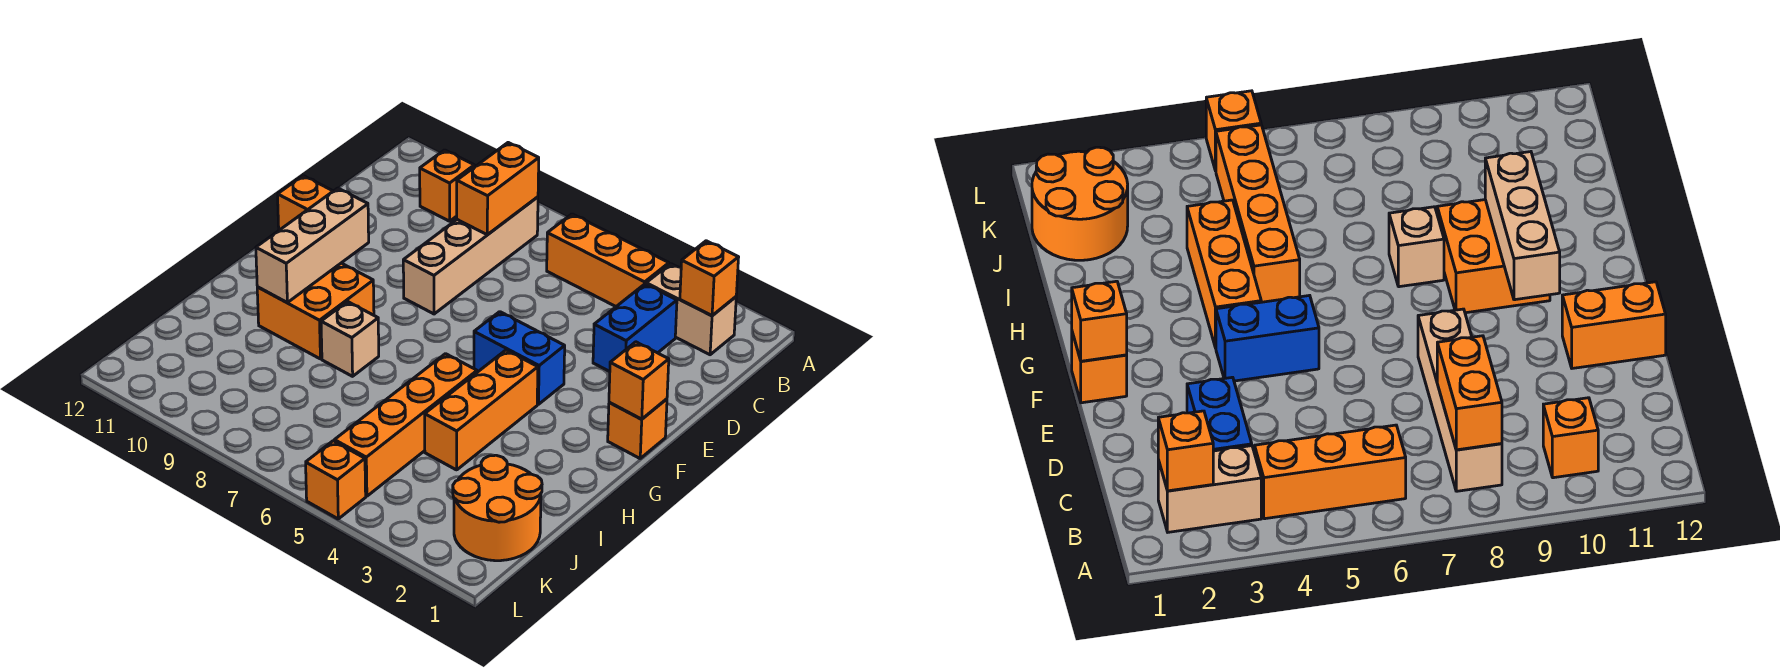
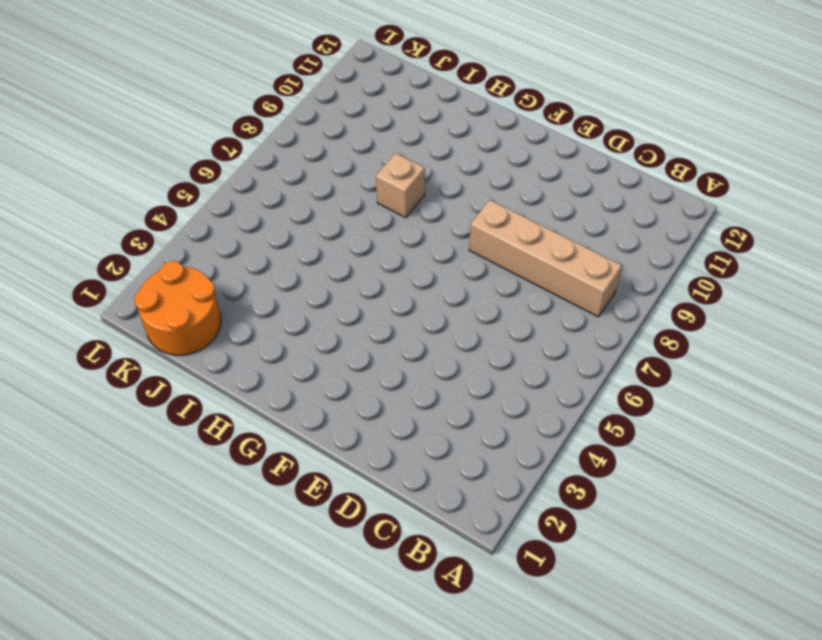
none -> tan brick B2:B3 level 1
none -> orange brick B4:B6 level 1
none -> orange brick B10 level 1

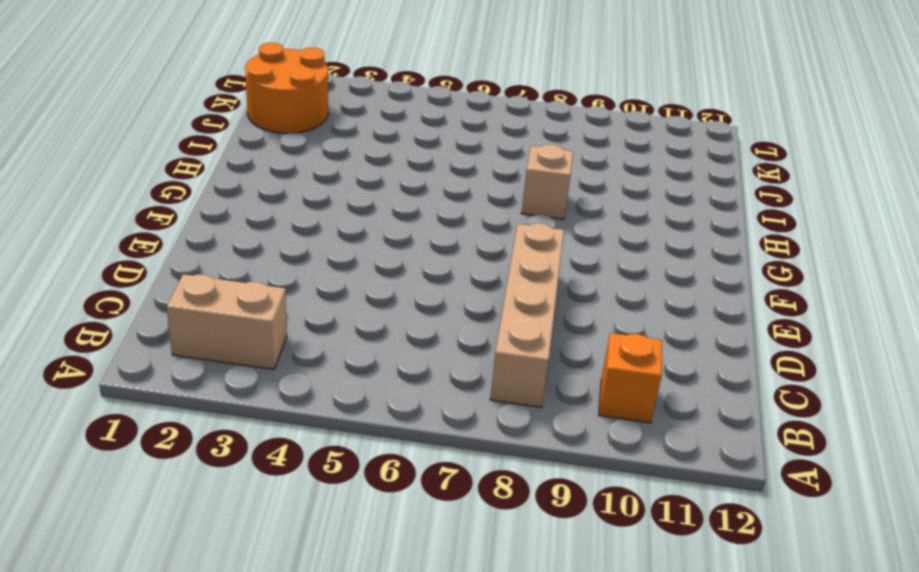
none -> orange brick B4:B6 level 1
none -> blue brick C3:D3 level 1
none -> orange brick E11:E12 level 1

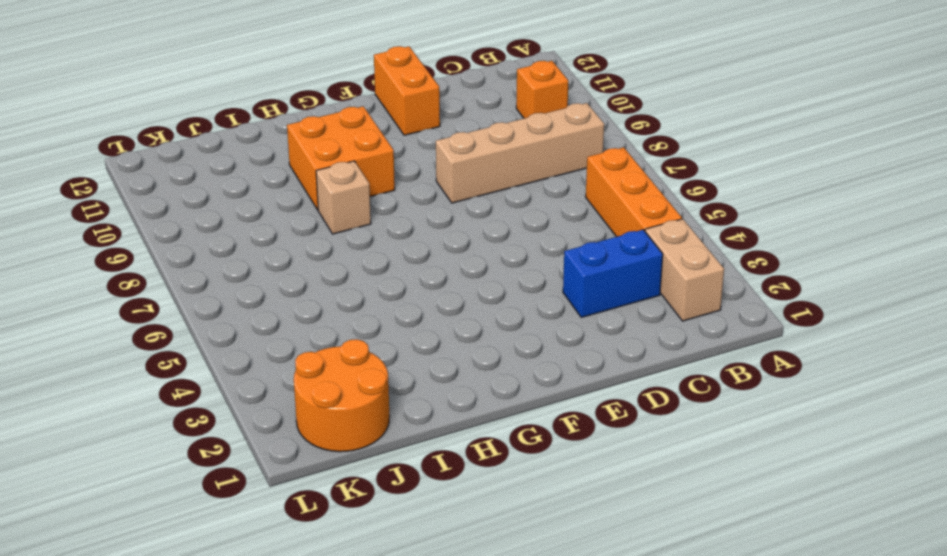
none -> orange brick F1 level 1
none -> blue brick F4:F5 level 1
none -> orange brick G4:I4 level 1

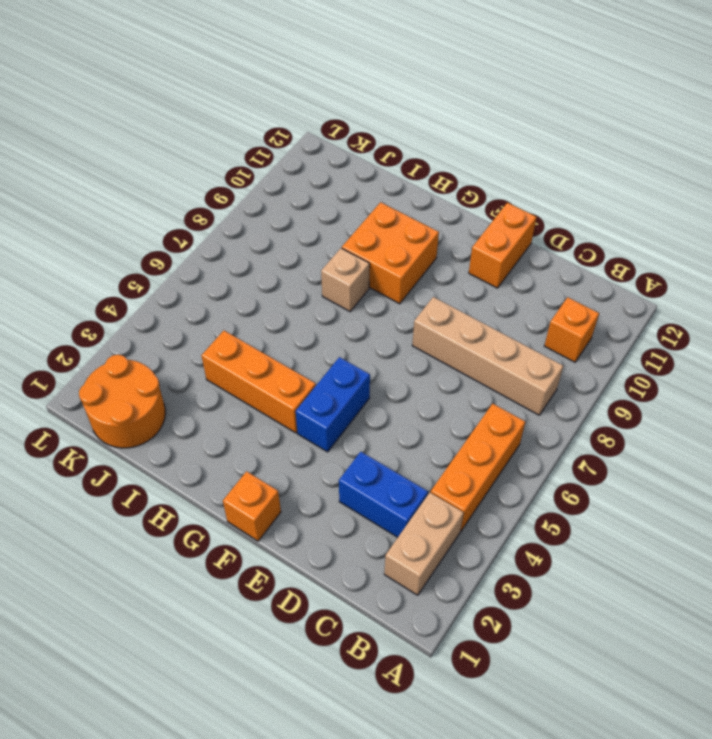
none -> orange brick H5:K5 level 1
none -> orange brick L5 level 1
none -> orange brick B2 level 2

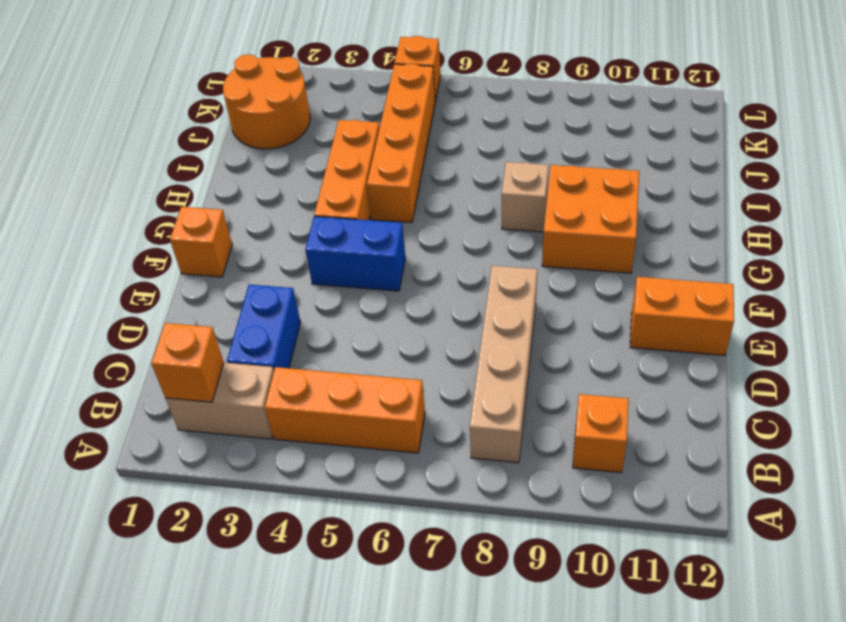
none -> orange brick B8:C8 level 2
none -> orange brick F1 level 2
none -> tan brick F10:H10 level 2

